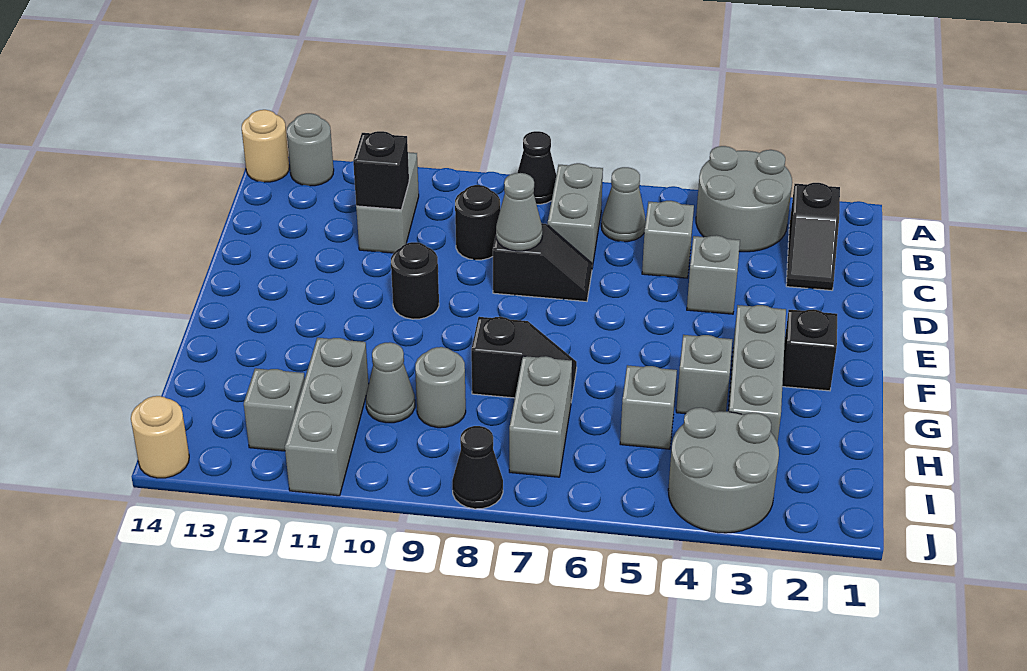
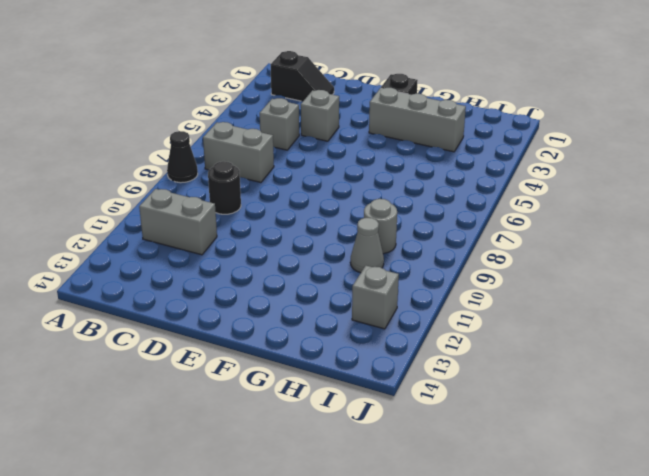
none -> grey round brick A3:B4 level 1
none -> grey round brick A13 level 1
none -> tan round brick A14 level 1

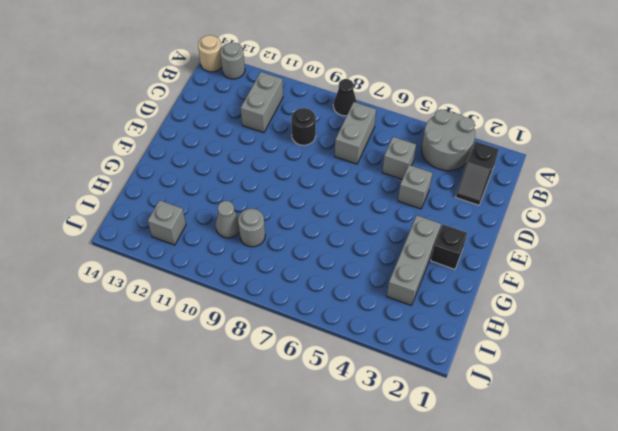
none -> grey cone B6 level 1
none -> black slope D7:D8 level 1 top 8
none -> black round brick E10 level 1

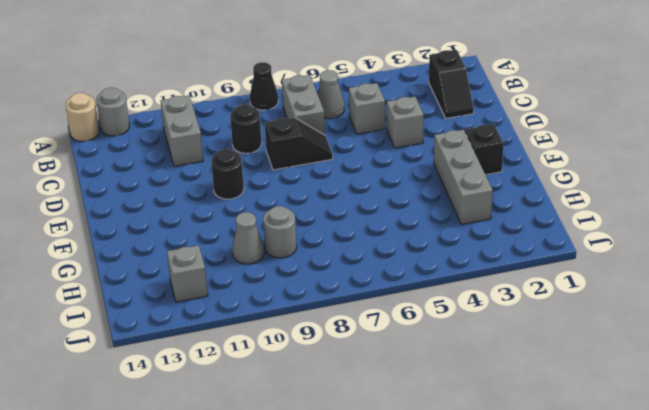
none -> grey round brick A3:B4 level 1
none -> grey brick G4 level 1
none -> black slope G7:G8 level 1 top 8

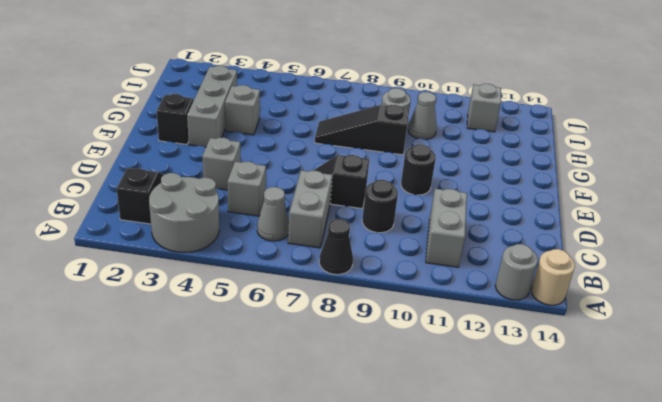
black slope G7:G9 level 1 top 9 -> black slope G7:G8 level 1 top 8
none -> grey brick H5 level 1
none -> grey brick H7:I7 level 1
none -> grey brick H11:J11 level 1

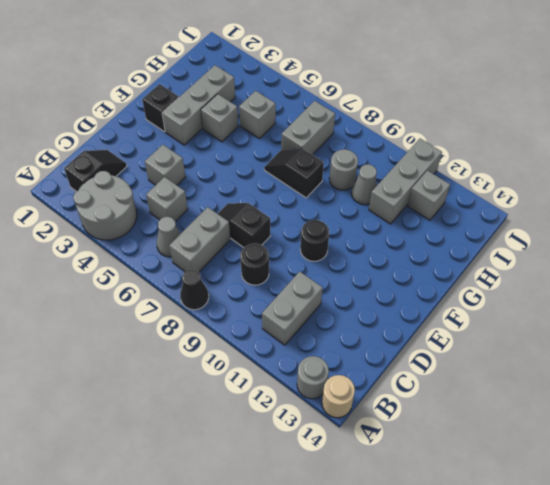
none -> grey round brick I3:J4 level 1
none -> black cone J8 level 1
none -> tan round brick J14 level 1

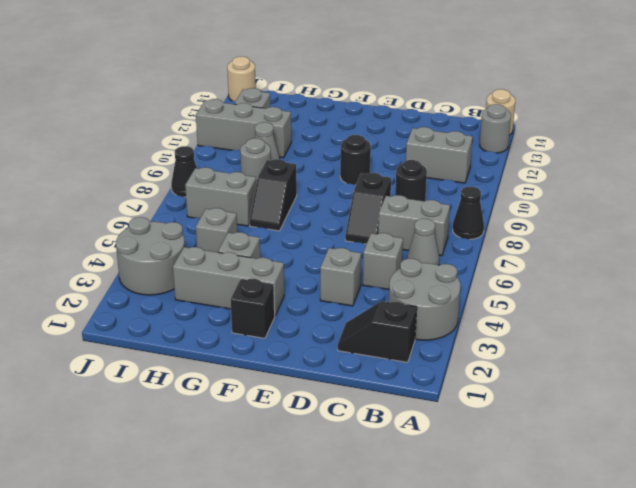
none -> black brick C11 level 2
none -> grey cone D8 level 2

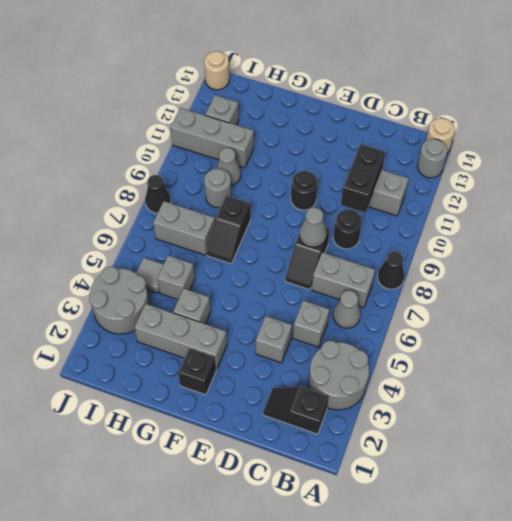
black brick C10:C11 level 2 -> black brick C11 level 2
grey tile I5 level 1 -> none

